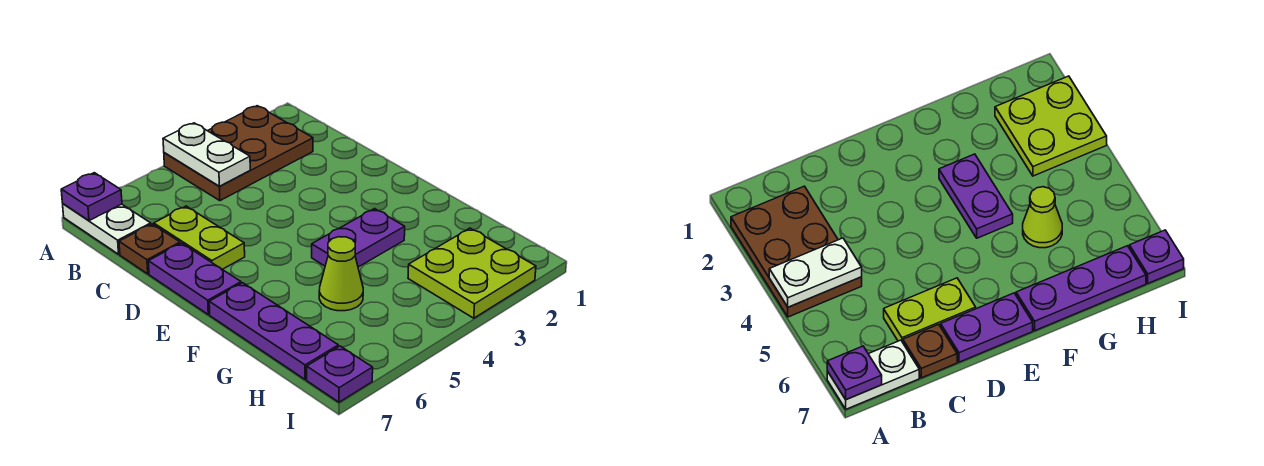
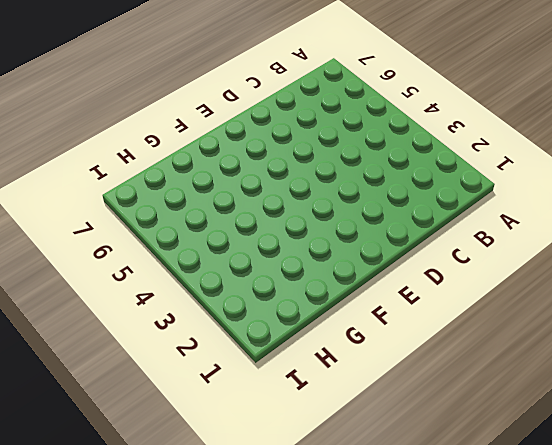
none -> brown plate A2:B4 level 1
none -> white plate A7:B7 level 1
none -> lime plate C6:D6 level 1

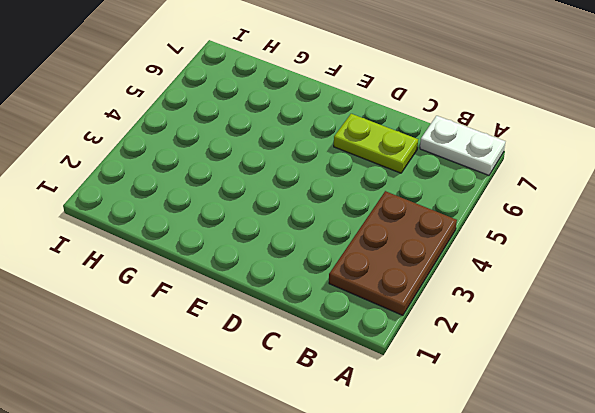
none -> brown plate C7 level 1
none -> purple plate D7:E7 level 1
none -> purple plate F3:F4 level 1

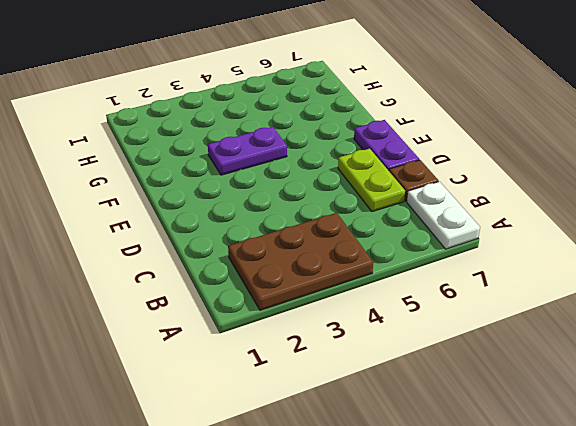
none -> purple plate F7:H7 level 1
none -> lime cone G5 level 1
none -> lime plate H2:I3 level 1

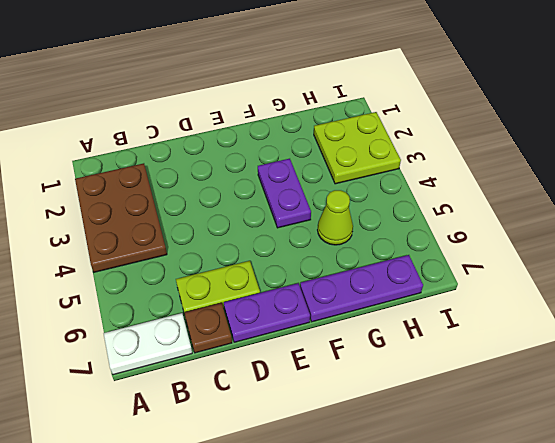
none -> purple plate I7 level 1
none -> white plate A4:B4 level 2
none -> purple plate A7 level 2

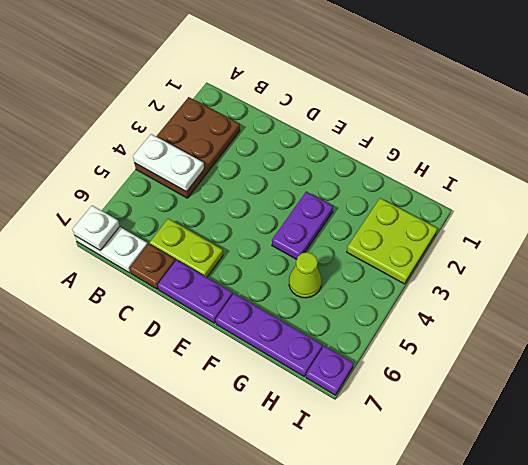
white plate A7 level 2 -> purple plate A7 level 2

